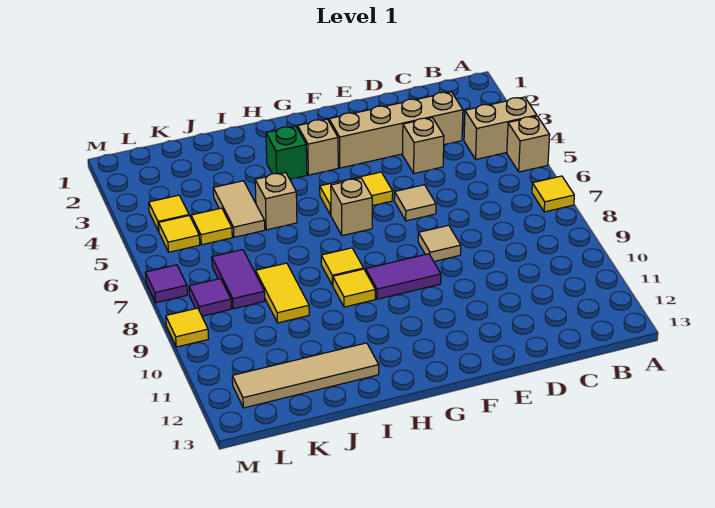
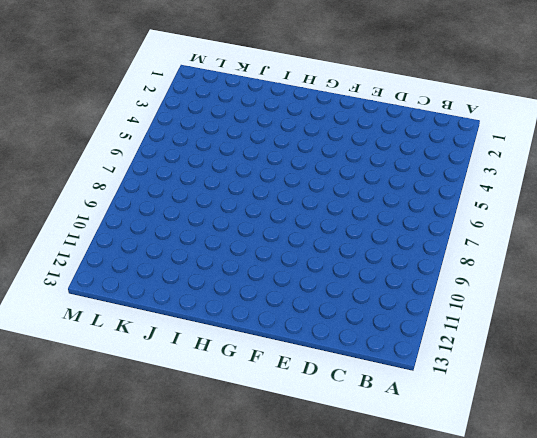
none -> tan brick A4:B4 level 1
none -> tan brick A5 level 1
none -> yellow tile A7 level 1

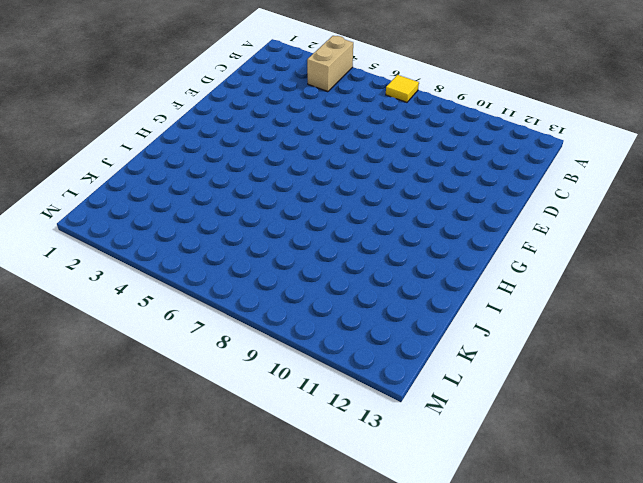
none -> tan brick A5 level 1
none -> tan brick C3:F3 level 1
none -> tan brick D4 level 1

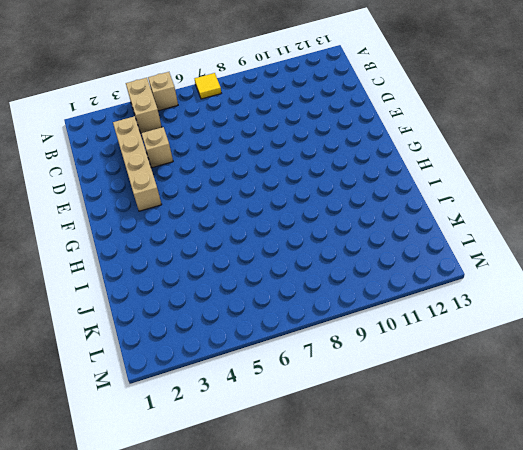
none -> tan tile E6 level 1
none -> tan tile E8 level 1
none -> yellow tile F5:G5 level 1

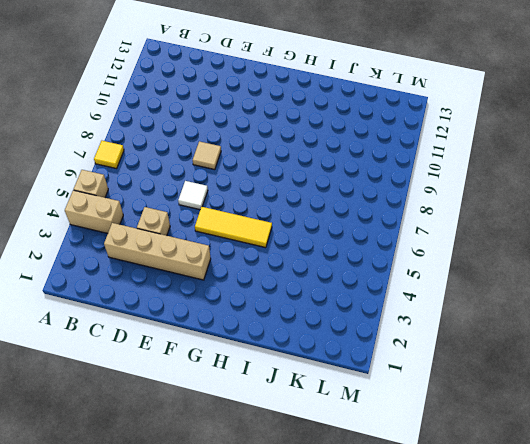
white tile E6 level 1 -> tan tile E6 level 1
yellow tile F5:H5 level 1 -> yellow tile F5:G5 level 1
none -> purple tile F9:G9 level 1
none -> tan brick G3 level 1
none -> tan brick G6 level 1

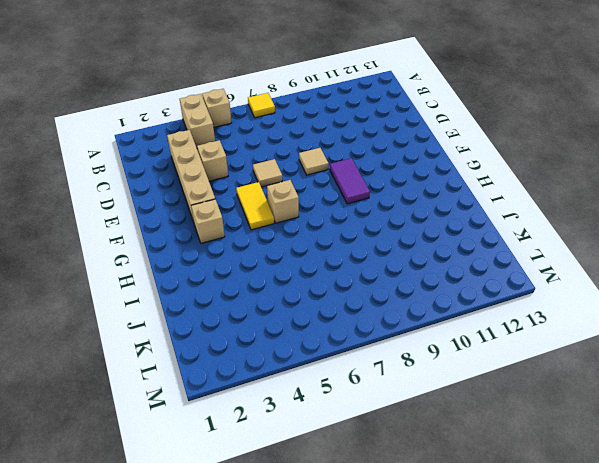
none -> green brick H3 level 1
none -> yellow tile H8 level 1
none -> yellow tile H9 level 1

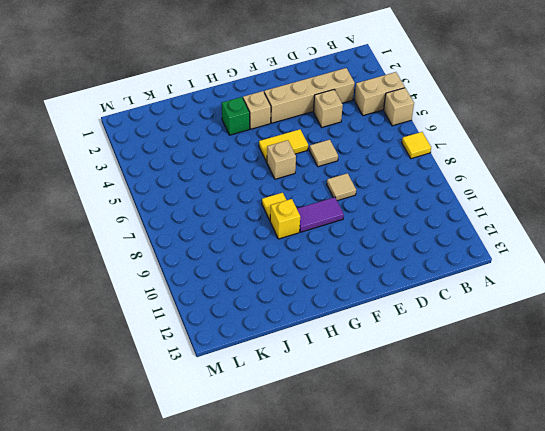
yellow brick H9 level 1 -> yellow tile H9 level 1
none -> tan brick I5 level 1
none -> tan tile I12:L12 level 1
none -> tan tile J4:J5 level 1

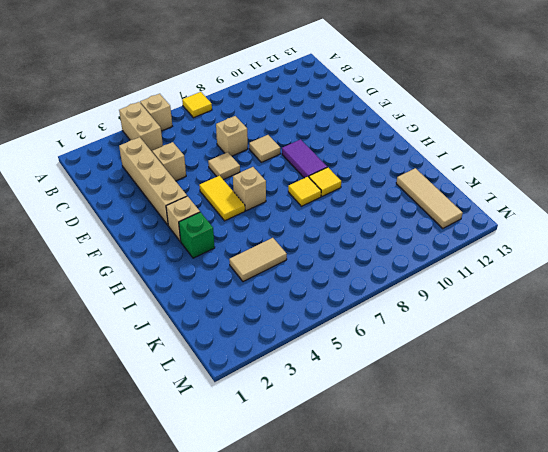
tan brick D7 level 1 -> tan brick I5 level 1
tan tile J12:L12 level 1 -> tan tile I12:L12 level 1
none -> yellow tile J8:J9 level 1
none -> yellow tile K5 level 1
none -> purple tile K7:K8 level 1

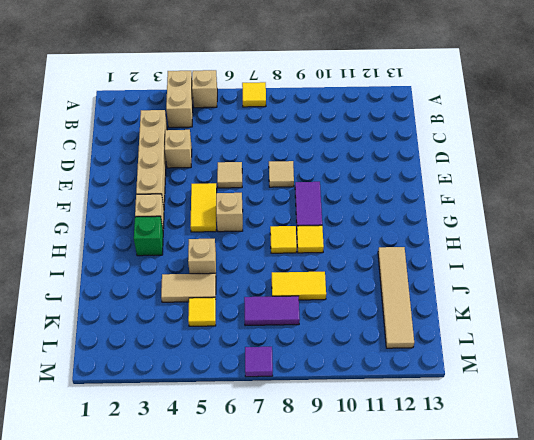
none -> yellow tile L4 level 1
none -> yellow tile L5 level 1
none -> purple tile L8 level 1

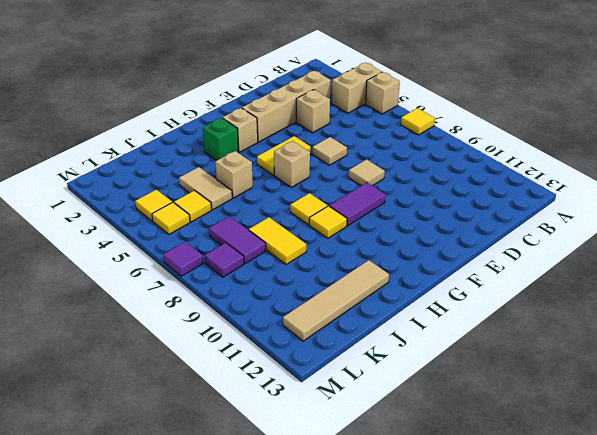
none -> yellow tile M9 level 1

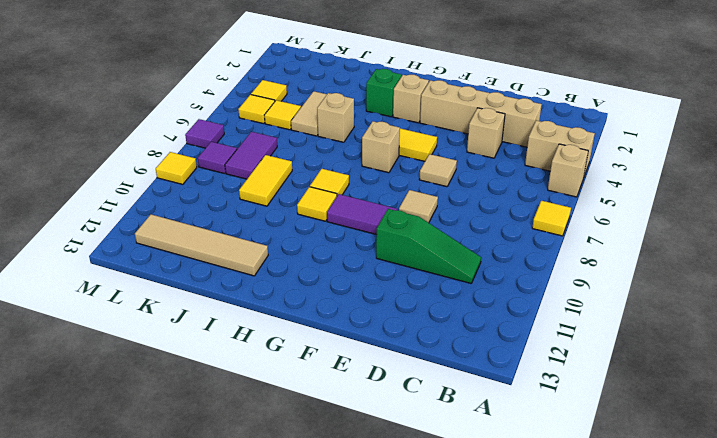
green slope C10:E10 level 1 top E -> none

